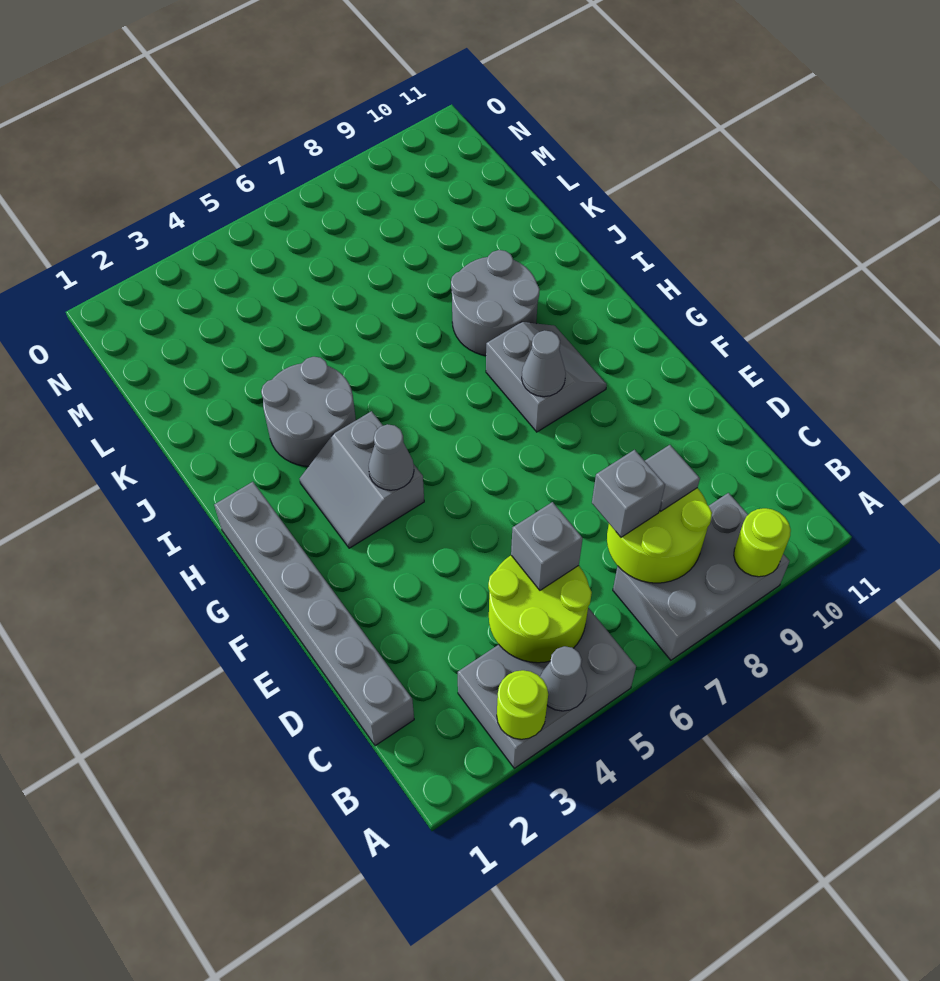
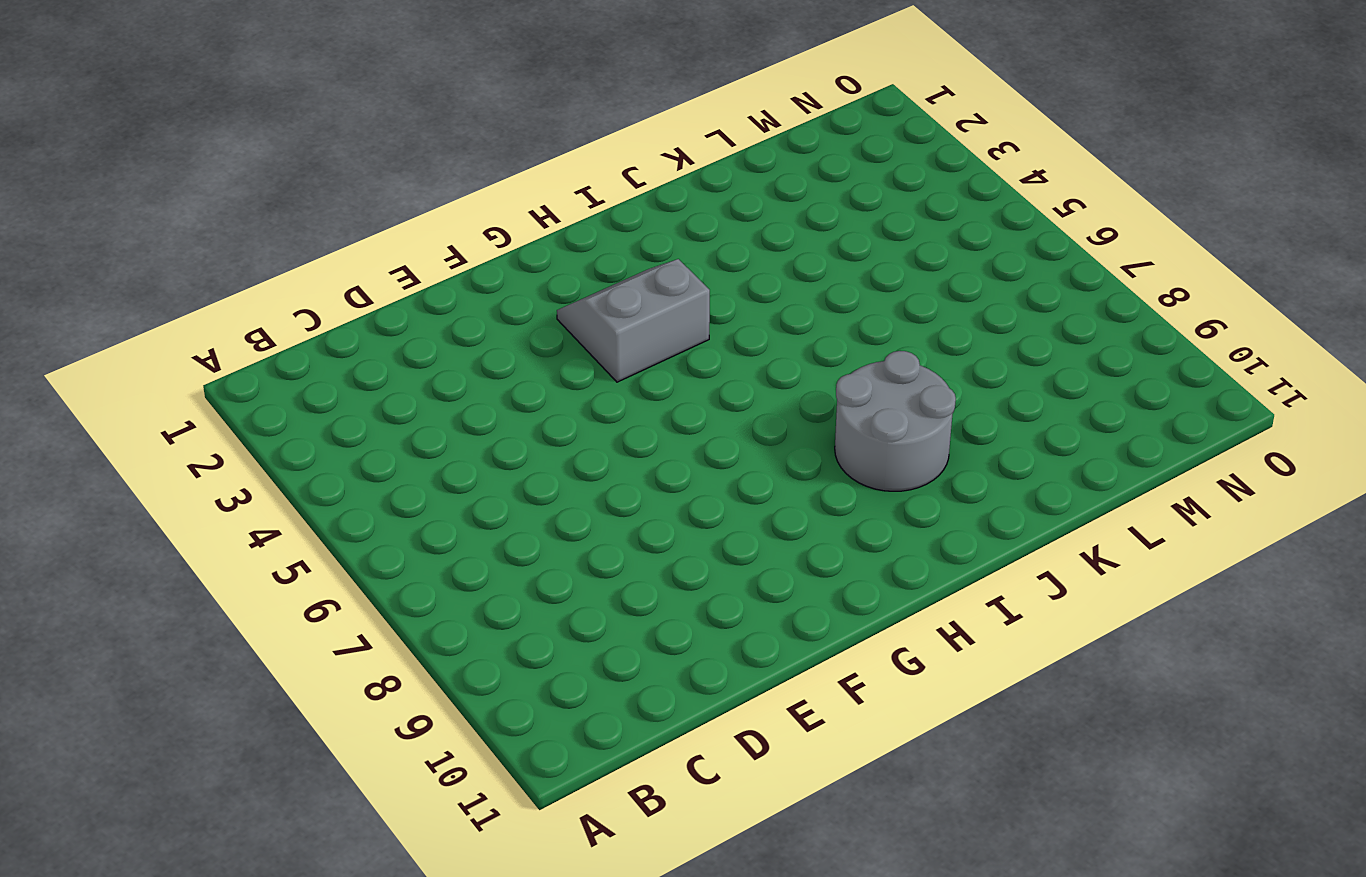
none -> grey brick A3:B5 level 1
none -> grey brick A7:B9 level 1
none -> grey brick C1:H1 level 1

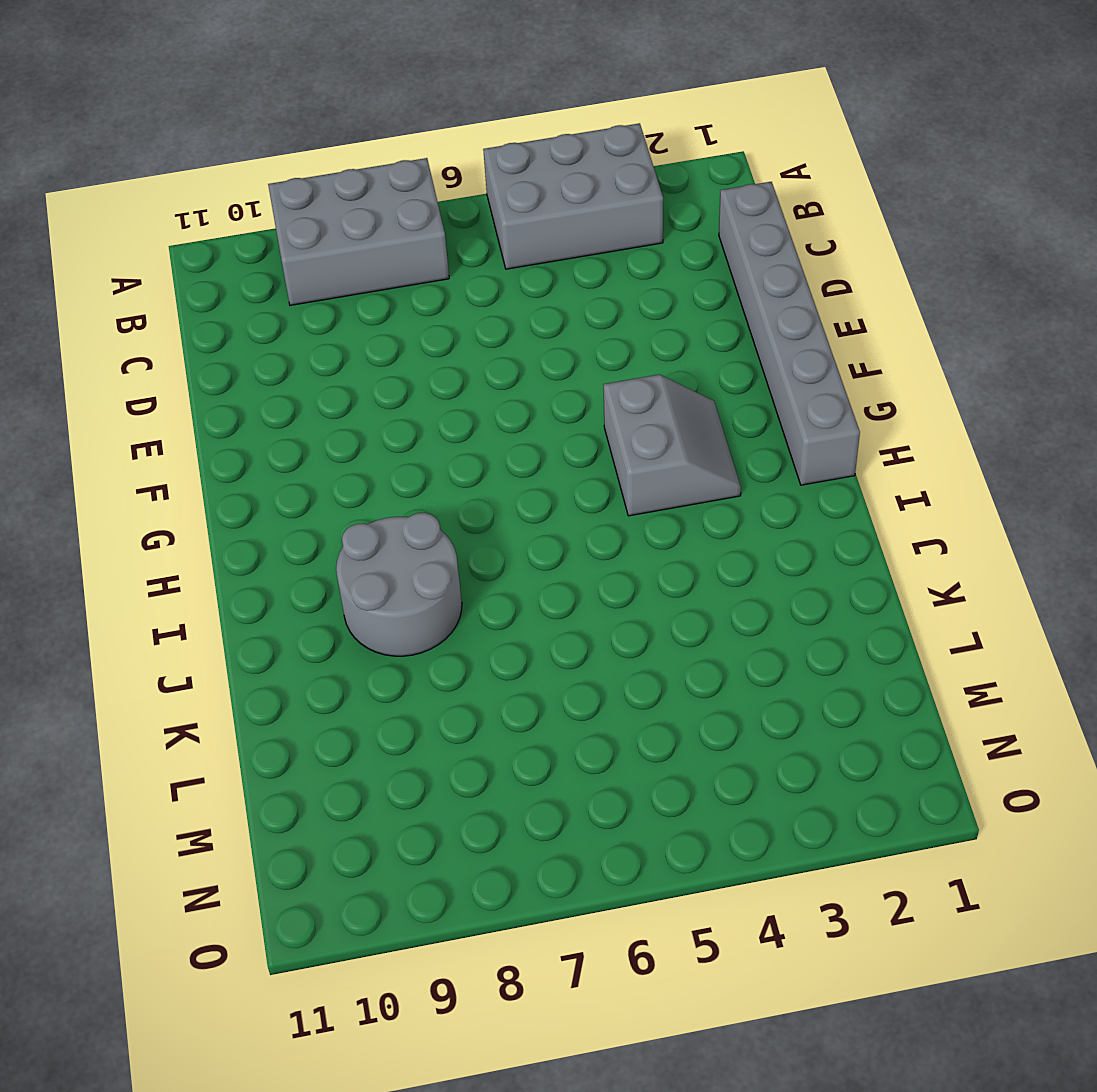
none -> grey slope G8:H9 level 1 top 8
none -> grey round brick I3:J4 level 1
none -> lime round brick A3 level 2

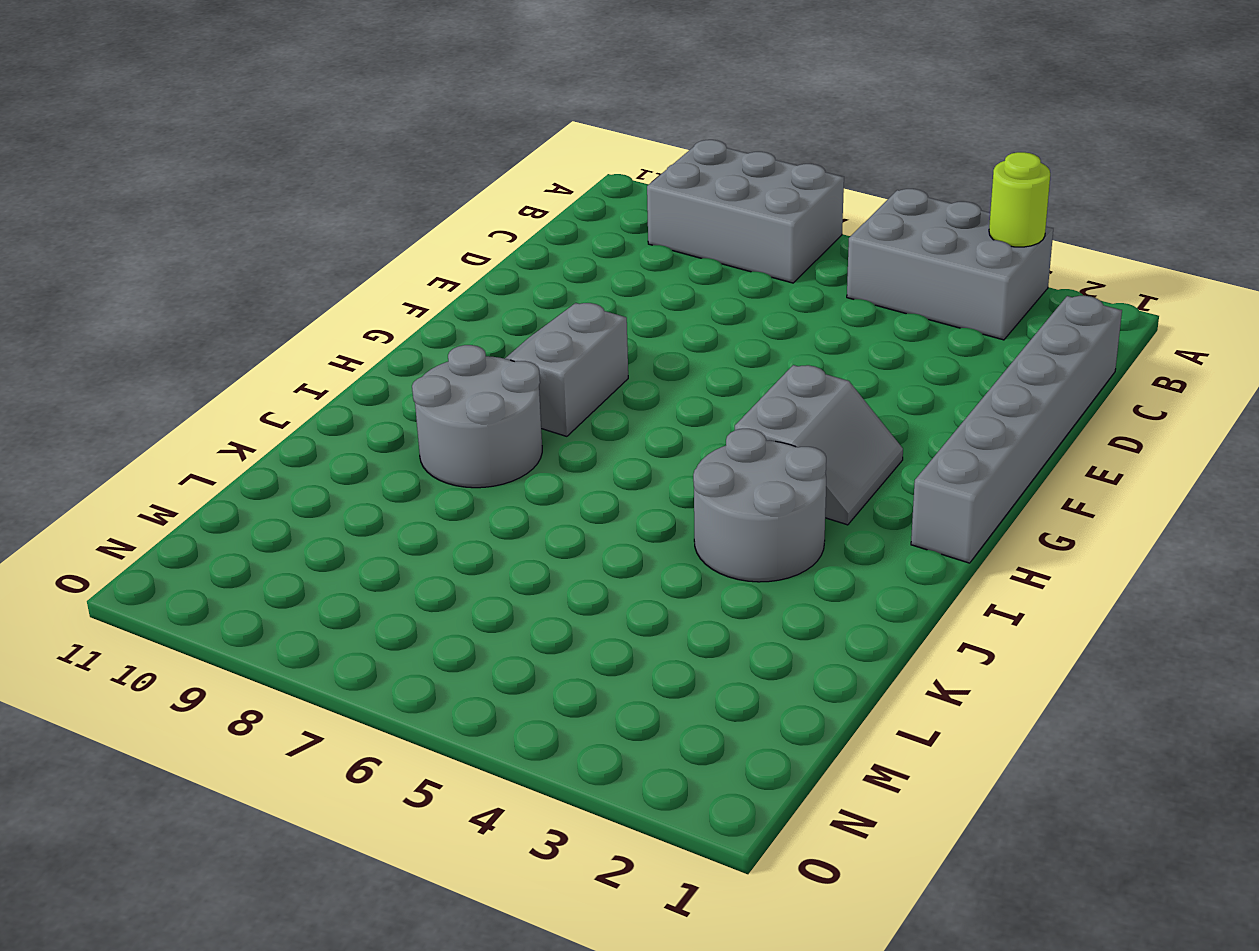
none -> grey cone A4 level 2
none -> lime round brick A9 level 2
none -> lime round brick B4:C5 level 2

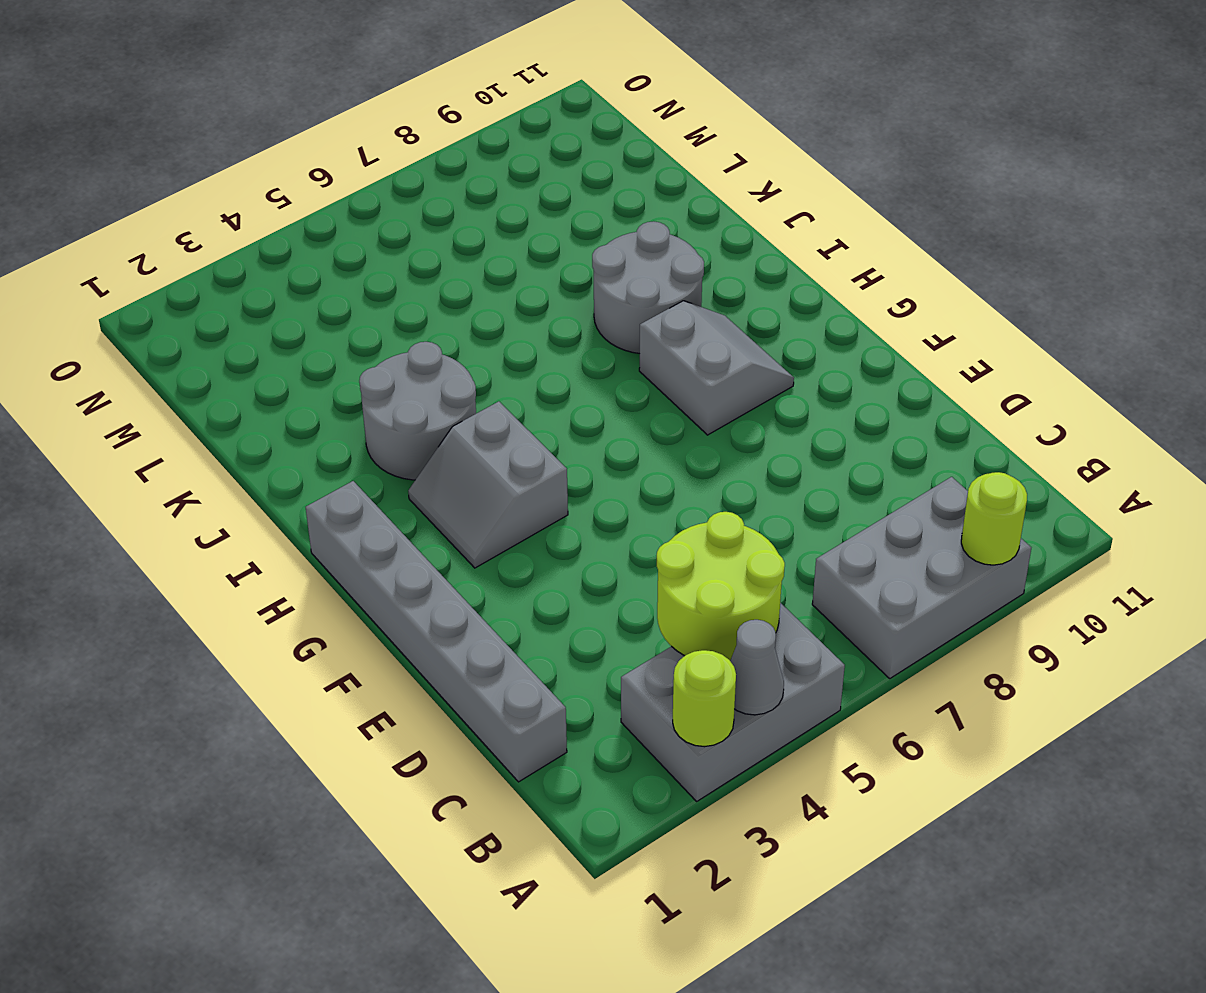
none -> lime round brick B7:C8 level 2
none -> grey cone G4 level 2
none -> grey cone G8 level 2

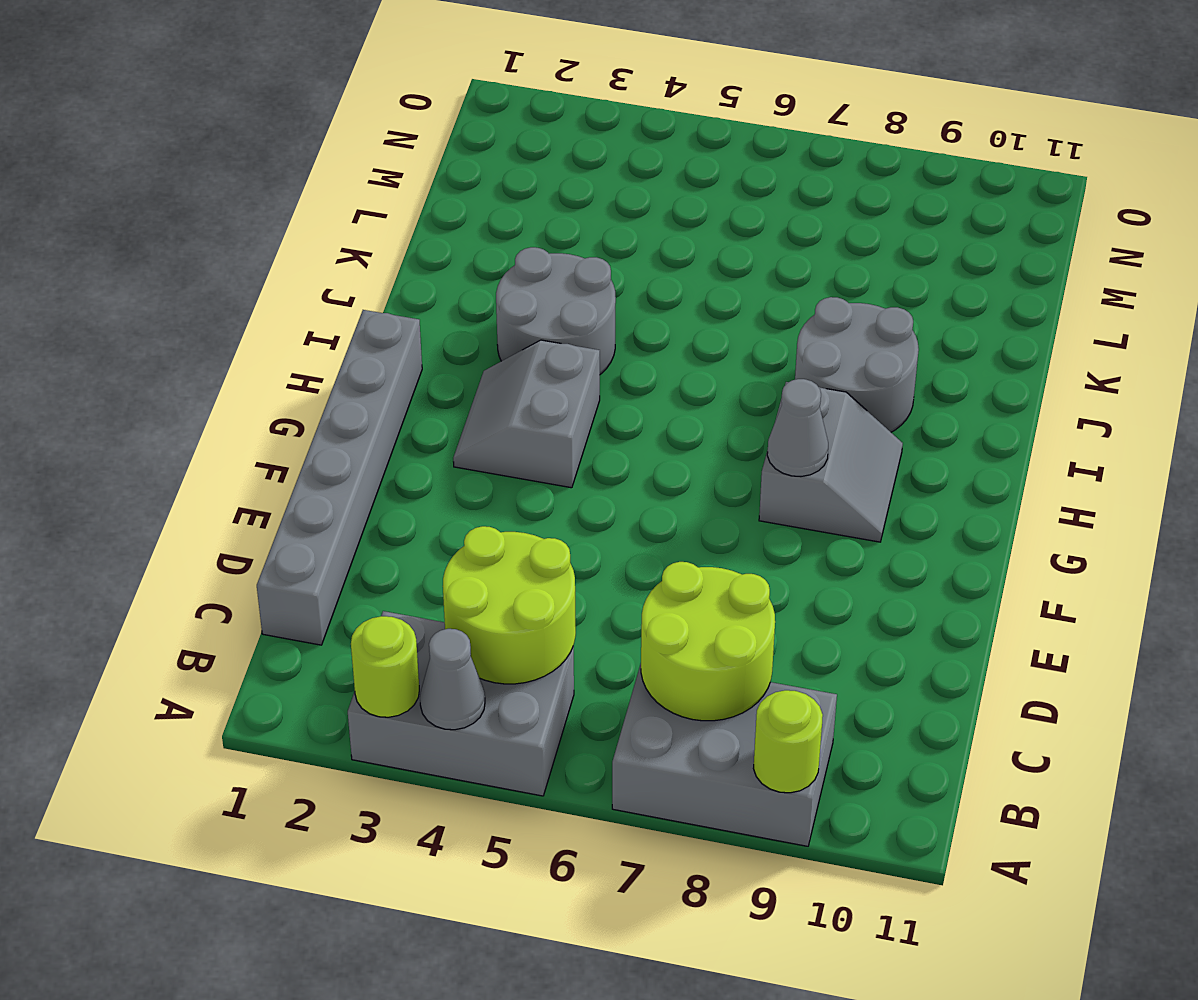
none -> grey cone G4 level 2
none -> grey brick C5 level 3
none -> grey brick C7 level 3

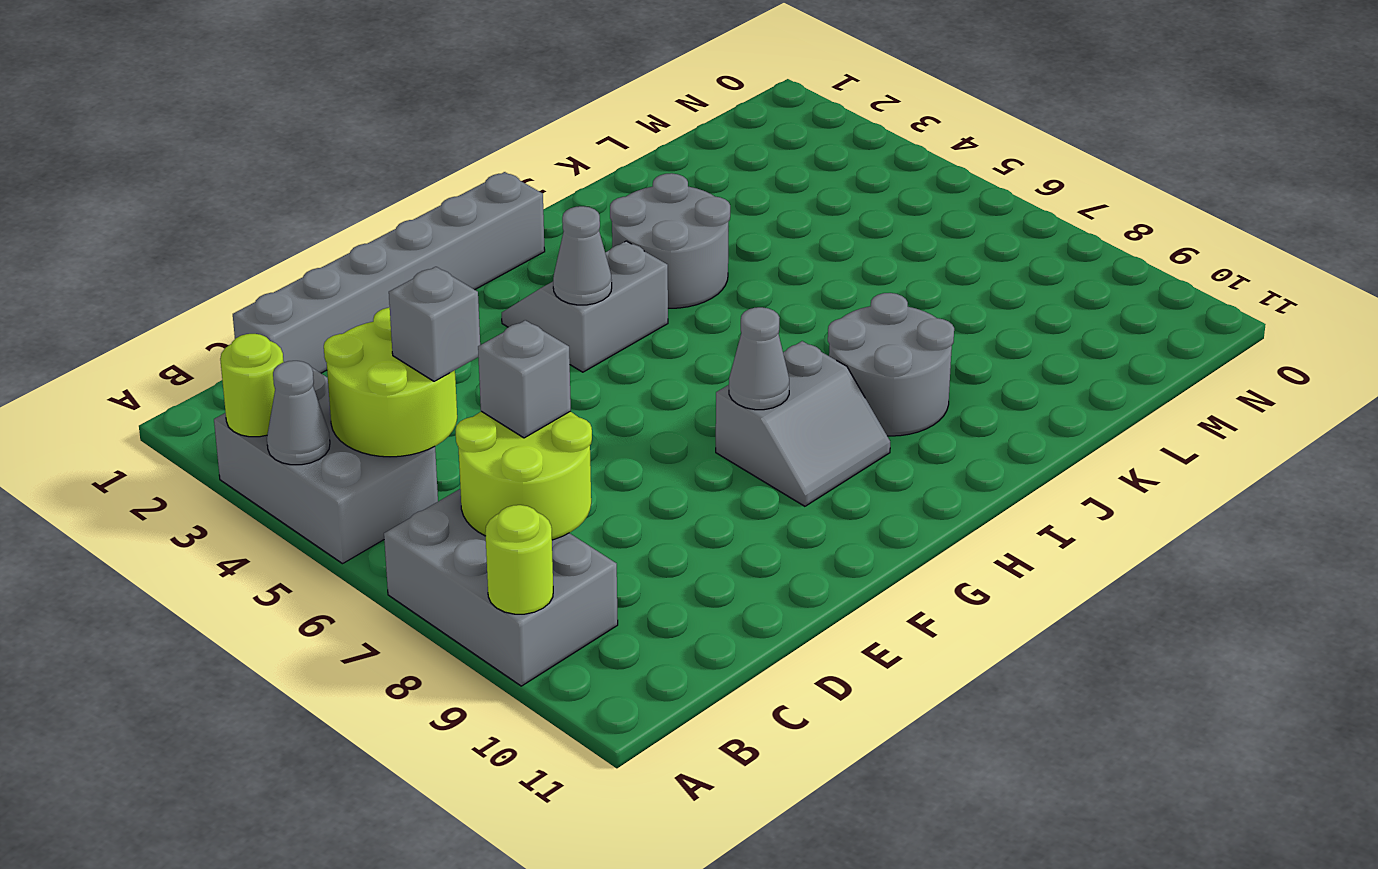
none -> grey tile C8 level 3

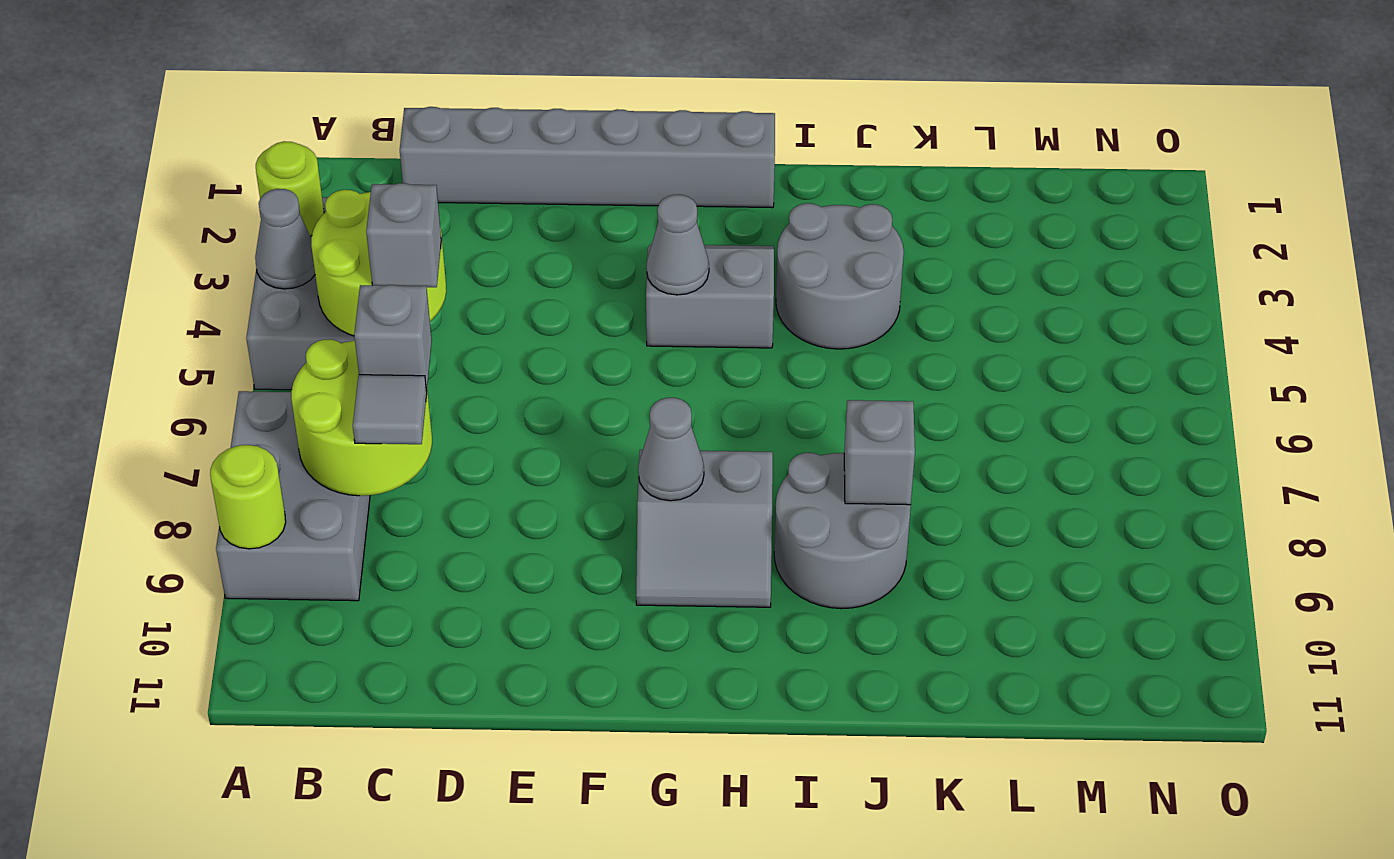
grey brick J8 level 2 -> none

